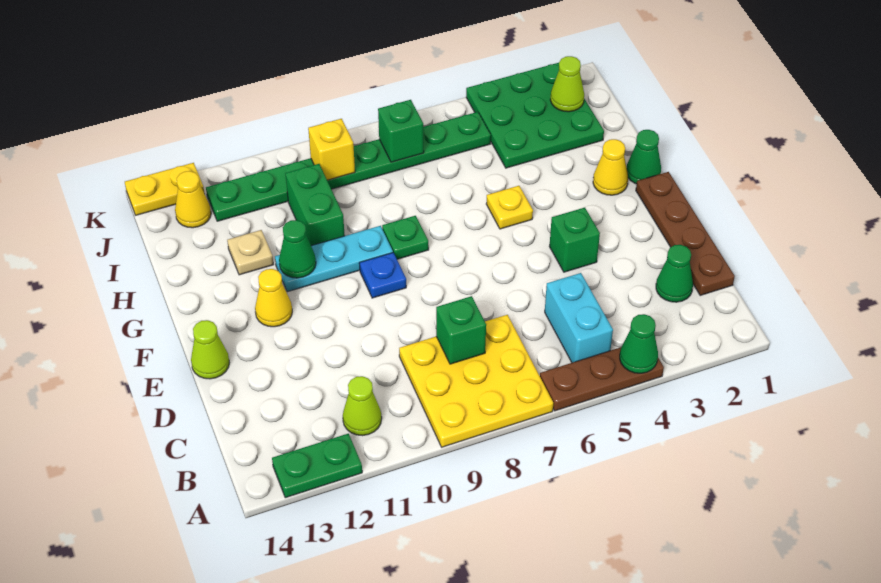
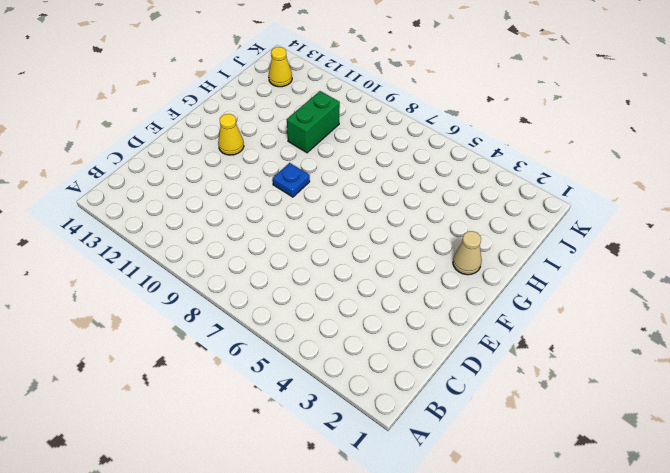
tan cone G2 level 1 -> yellow cone G2 level 1
none -> brown plate A4:A6 level 1
none -> yellow plate A7:C9 level 1
none -> green plate A12:A13 level 1

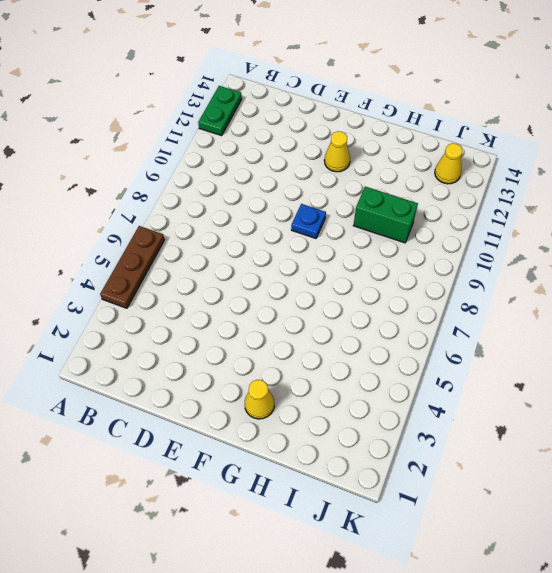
none -> yellow plate A7:C9 level 1
none -> cyan brick B5:C5 level 1
none -> lime cone B11 level 1

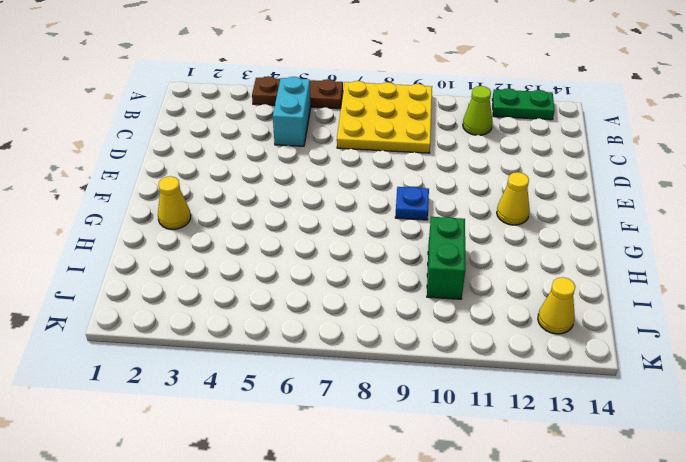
none -> brown plate C1:F1 level 1
none -> green cone C2 level 1
none -> green brick E4 level 1

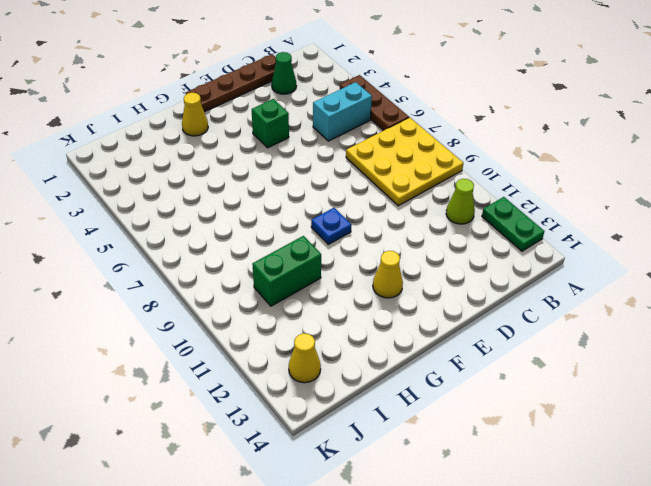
none -> lime cone E14 level 1
none -> green cone G1 level 1
none -> yellow plate G5 level 1

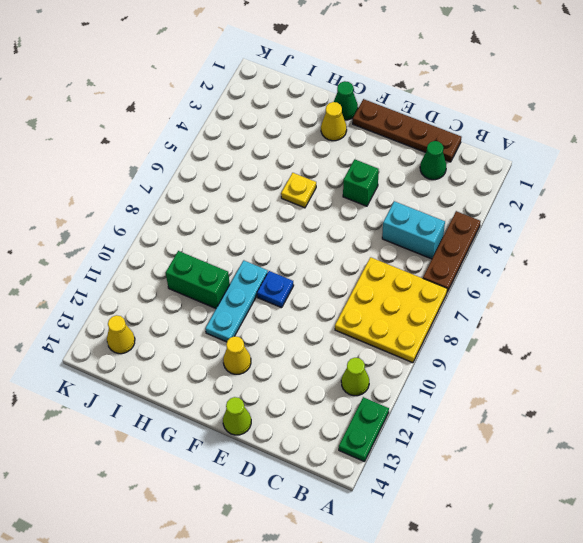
none -> green plate G8 level 1
none -> tan plate H12 level 1
none -> green plate I2:K4 level 1

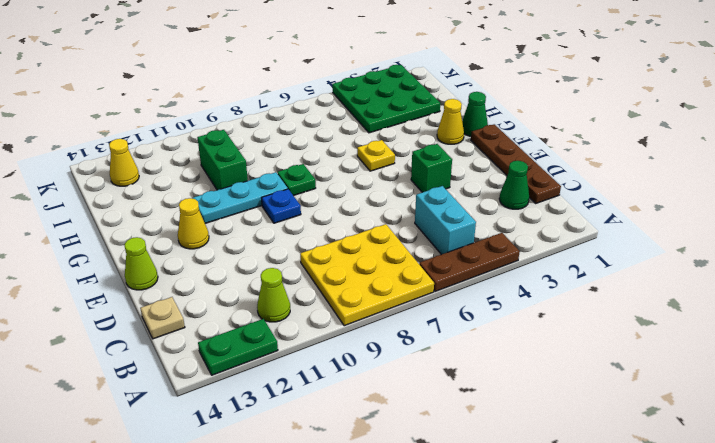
tan plate C14 level 1 -> tan plate H12 level 1
none -> green plate J5:J12 level 1
none -> yellow plate K13:K14 level 1
none -> green cone A4 level 2

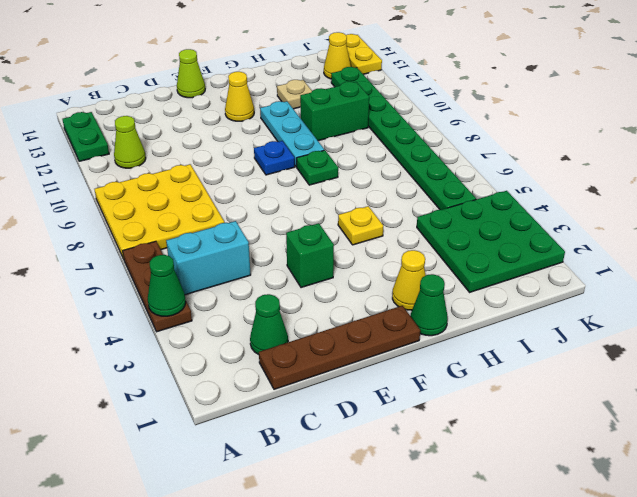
none -> green brick C8 level 2
none -> green cone G11 level 2
none -> lime cone J2 level 2

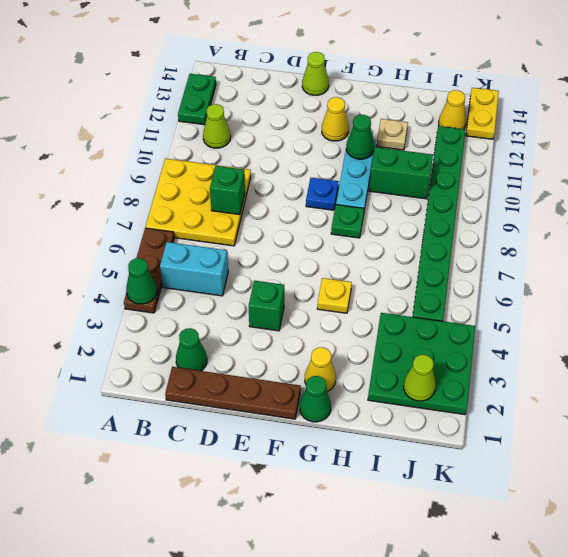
none -> green brick J7 level 2
none -> yellow brick J9 level 2

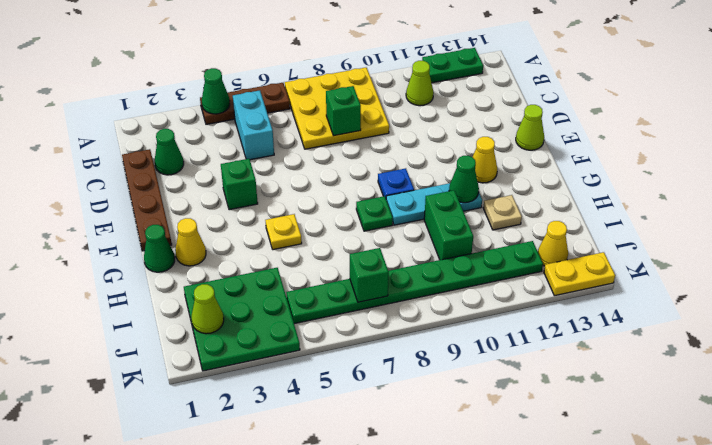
none -> yellow brick J9 level 2

